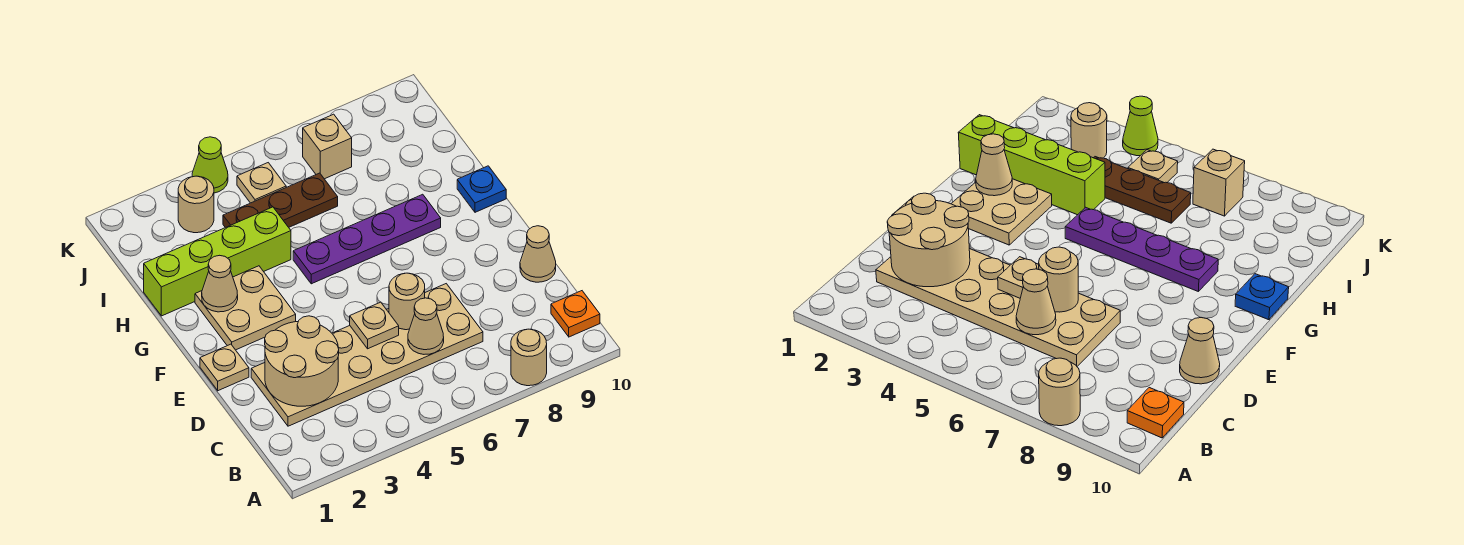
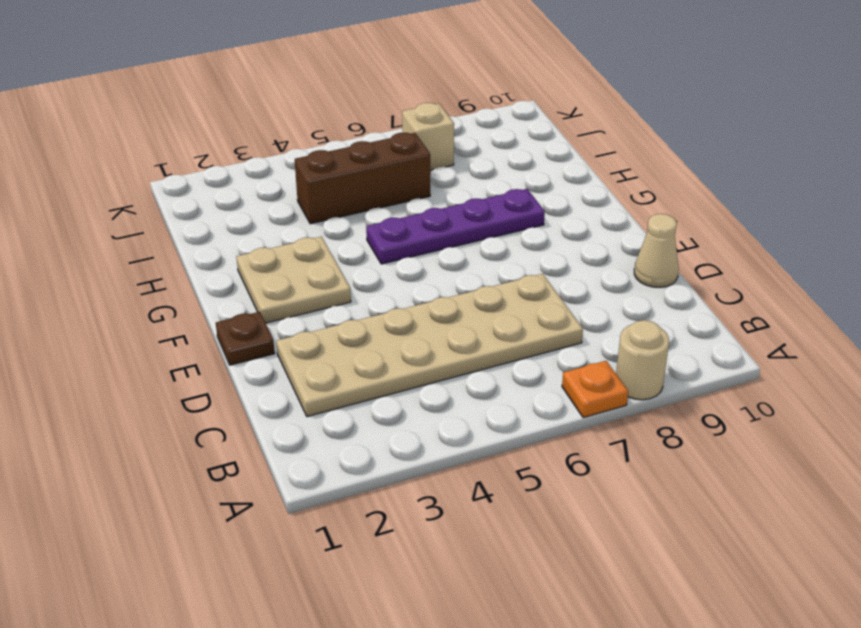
orange plate A7 level 1 -> orange plate B10 level 1
brown plate E1 level 1 -> tan plate E1 level 1
brown brick I4:I6 level 1 -> brown plate I4:I6 level 1
none -> blue plate G10 level 1
none -> lime brick H1:H4 level 1
none -> tan round brick J3 level 1

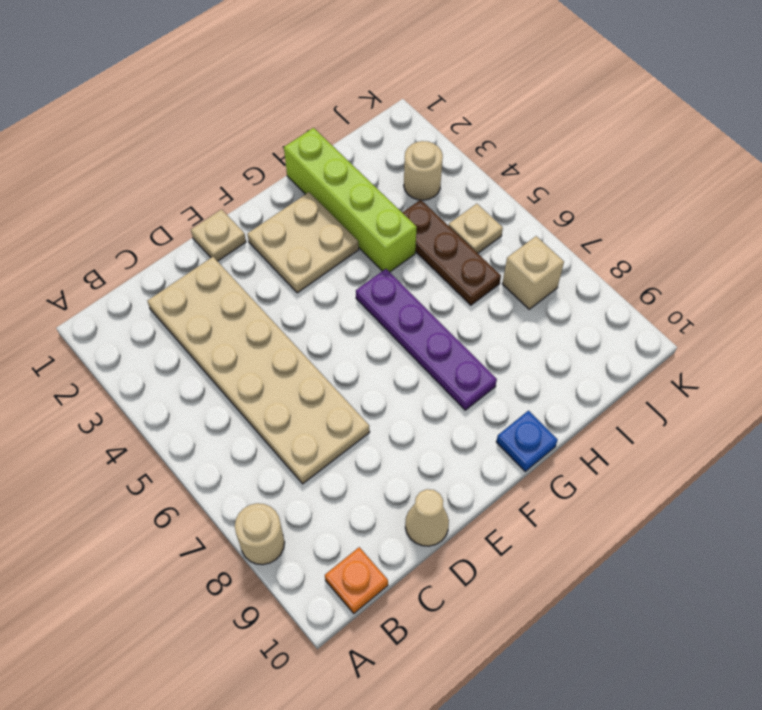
none -> lime cone K4 level 1
none -> tan round brick C2:D3 level 2
none -> tan cone C6 level 2

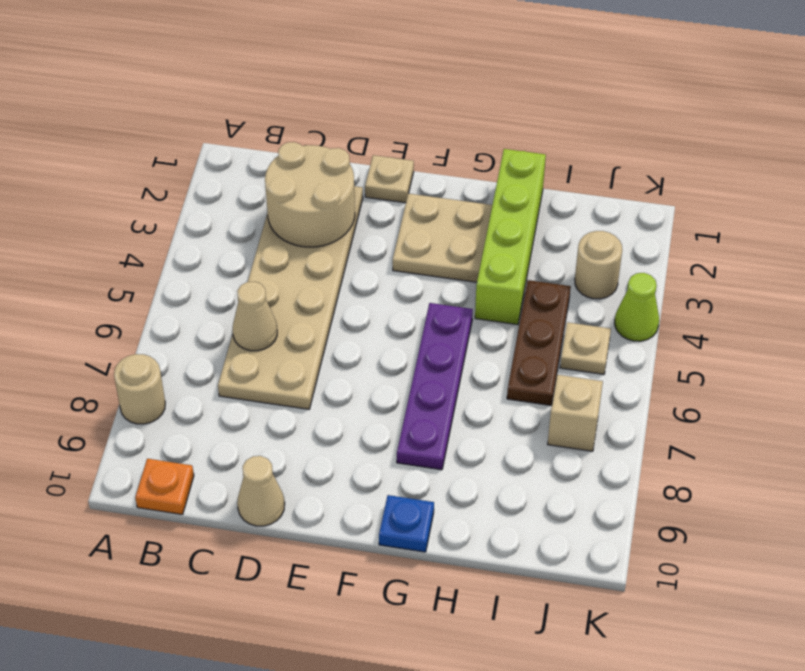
none -> tan plate D5 level 2
none -> tan round brick D6 level 2
none -> tan cone G2 level 2

